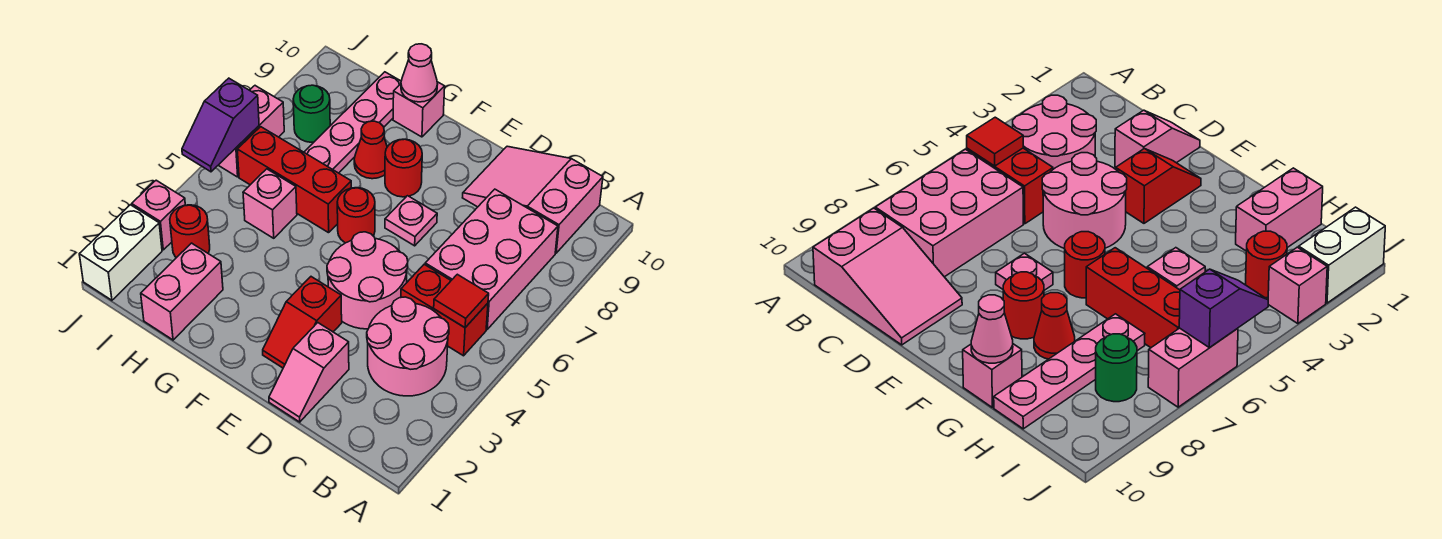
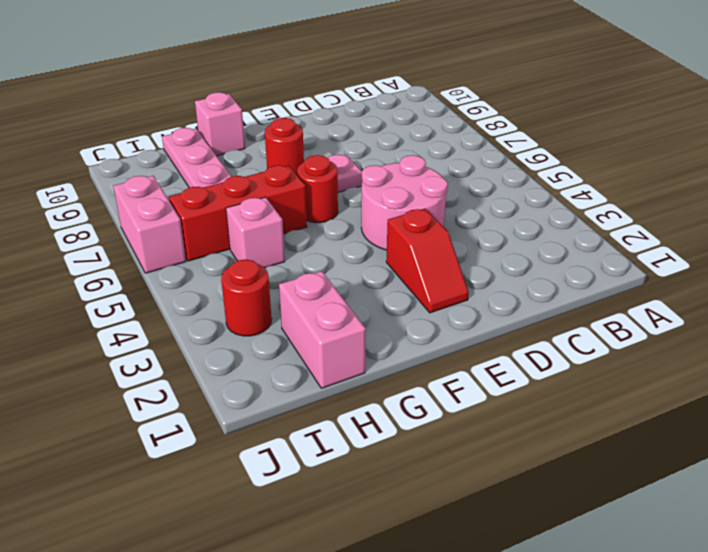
none -> pink round brick B3:C4 level 1
none -> red brick B5:C5 level 1
none -> pink brick B6:C8 level 1

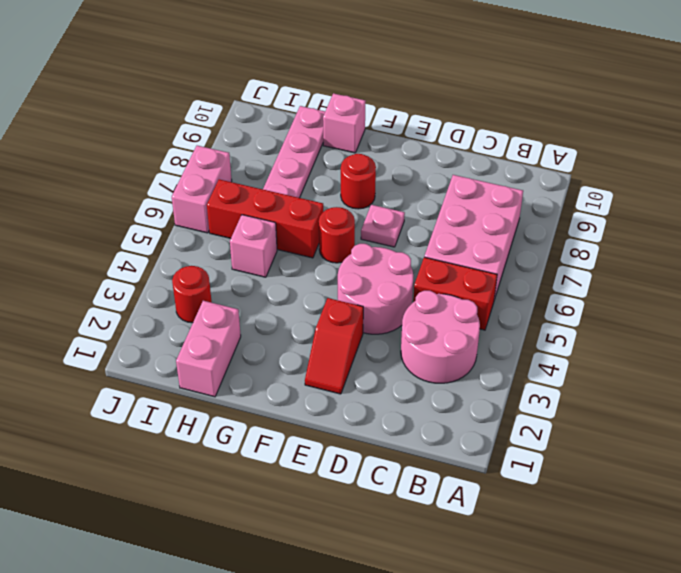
none -> pink slope B9:D10 level 1 top B
none -> pink slope D1:D2 level 1 top 2
none -> red cone G8 level 1

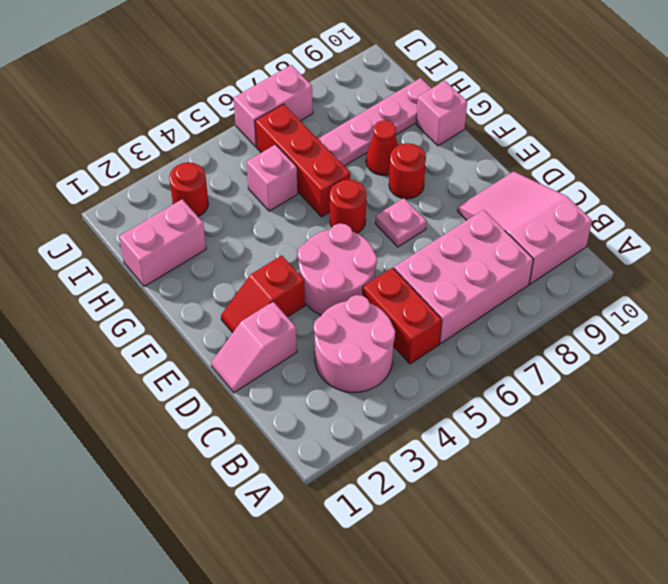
none -> green round brick I8 level 1
none -> white brick J1:J2 level 1
none -> pink brick J3 level 1

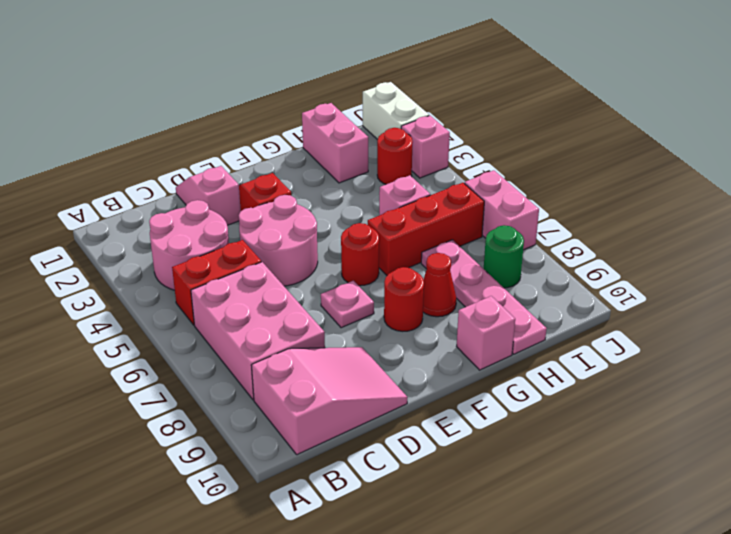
none -> red tile B5 level 2
none -> pink cone G10 level 2
none -> purple slope J5:J6 level 2 top 6

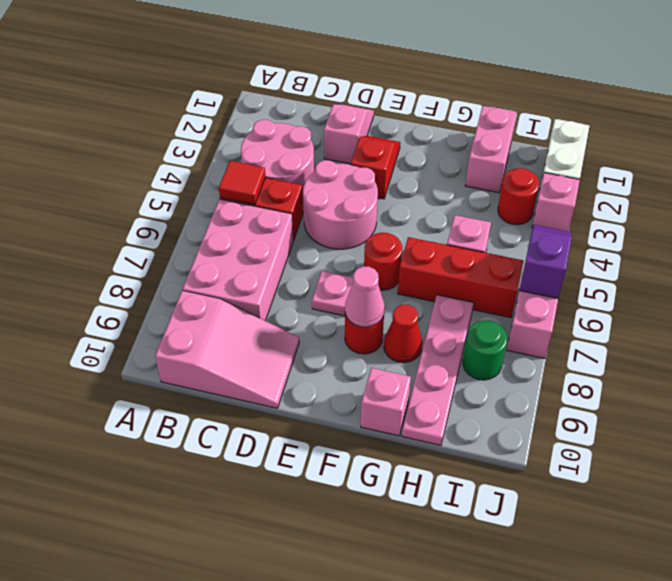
pink cone F8 level 2 -> pink cone G10 level 2

